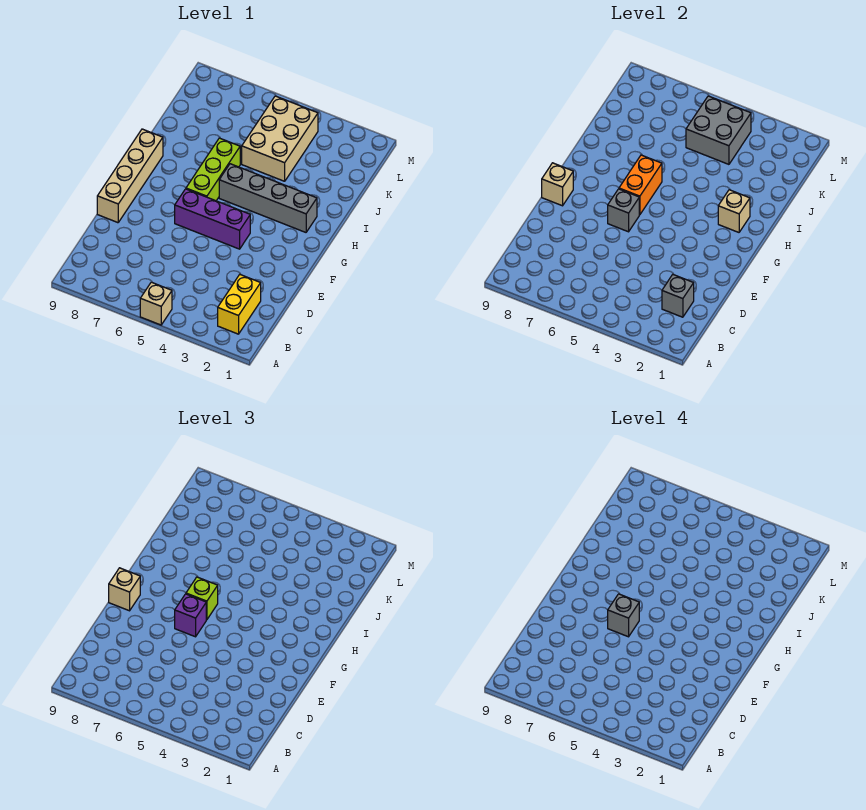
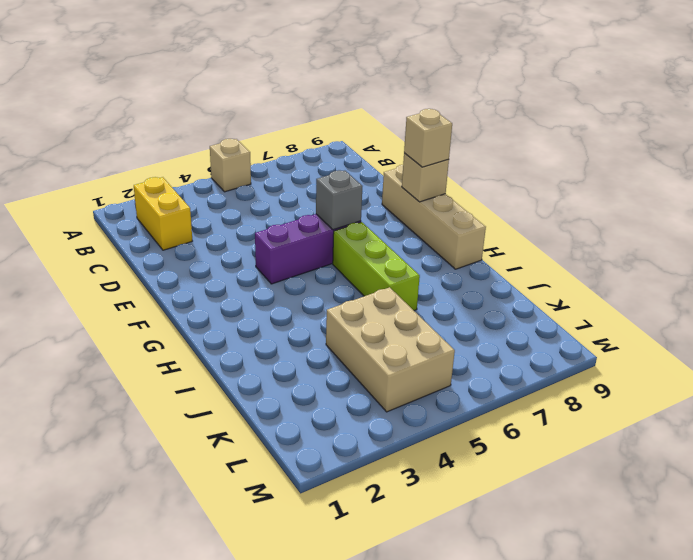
none -> grey brick H2:H5 level 1
none -> grey brick C2 level 2
none -> orange brick G6:H6 level 2

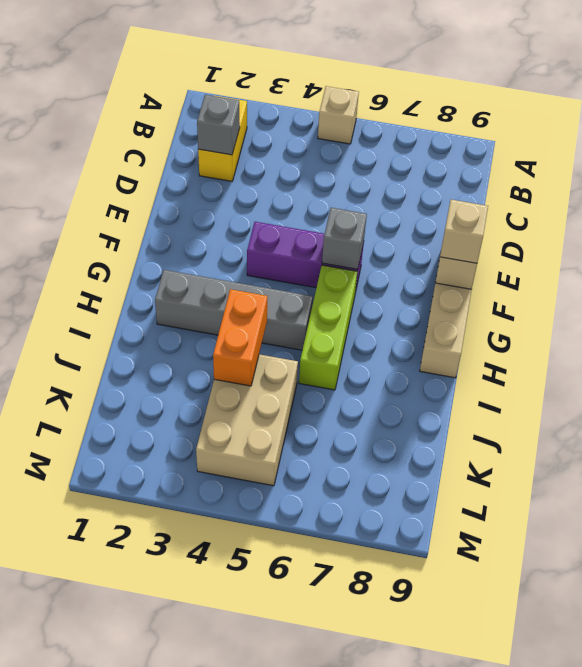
orange brick I4:J4 level 2 -> orange brick G6:H6 level 2
none -> tan brick H2 level 2
none -> grey brick K4:L5 level 2
none -> purple brick F6 level 3

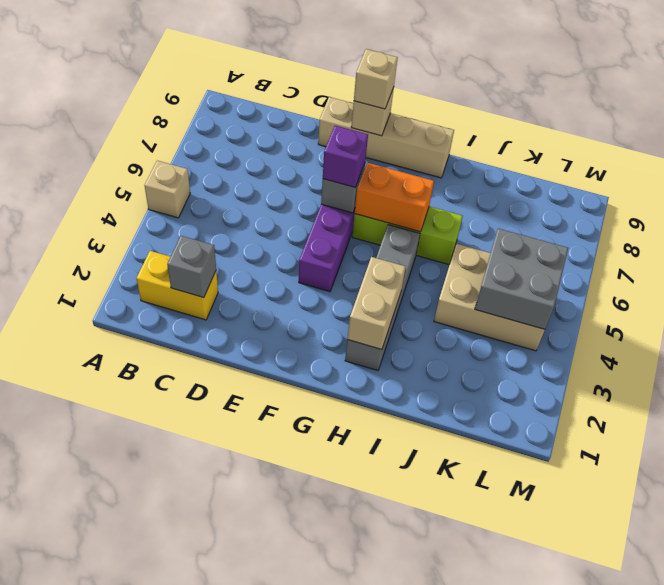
tan brick H2:H3 level 2 -> tan brick H2 level 2
none -> lime brick G6 level 3
none -> grey brick F6 level 4

